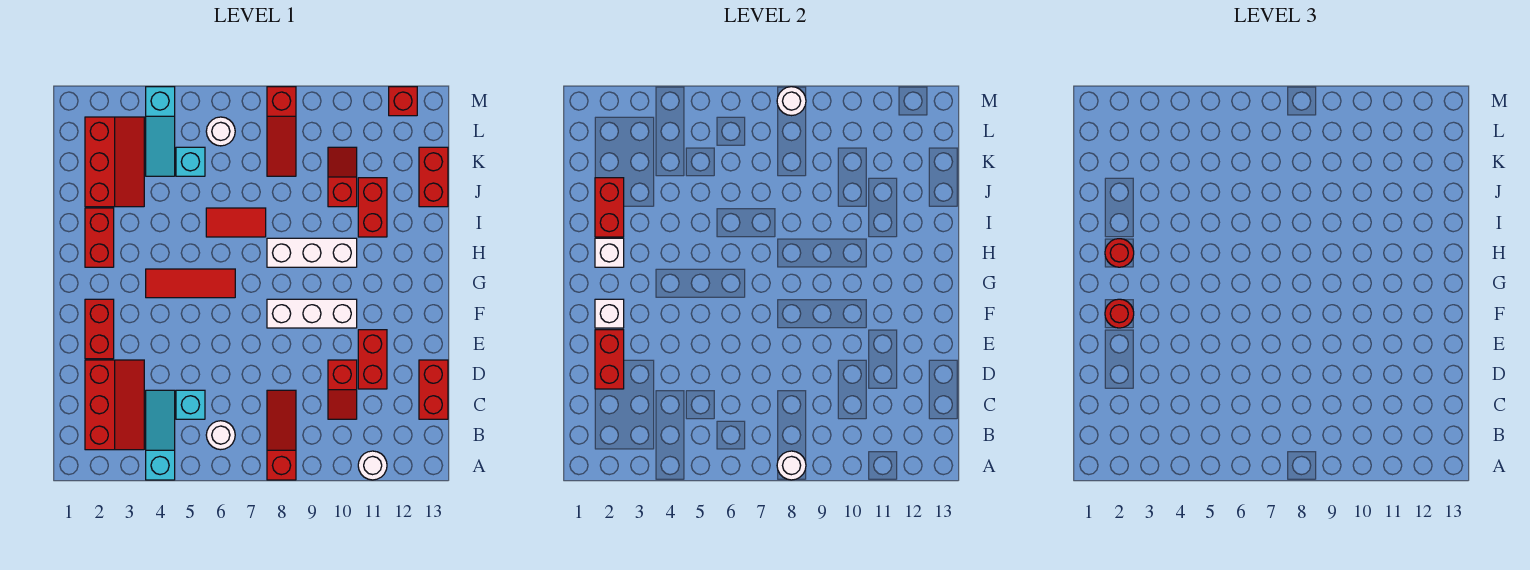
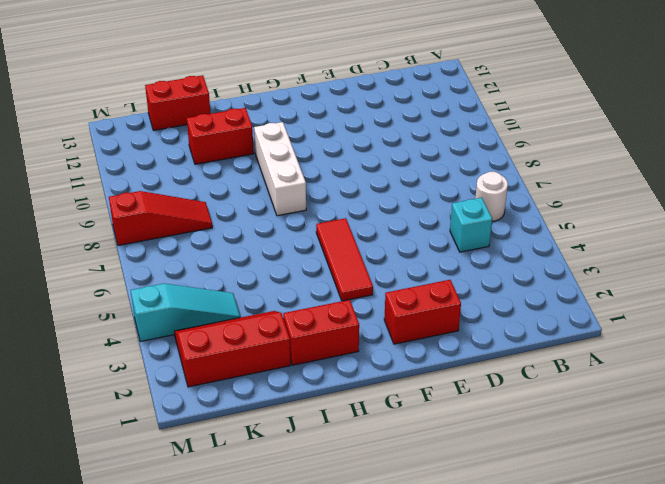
none -> cyan slope A4:C4 level 1 top A
none -> red slope A8:C8 level 1 top A
none -> white round brick A11 level 1
none -> red slope B2:D3 level 1 top 2

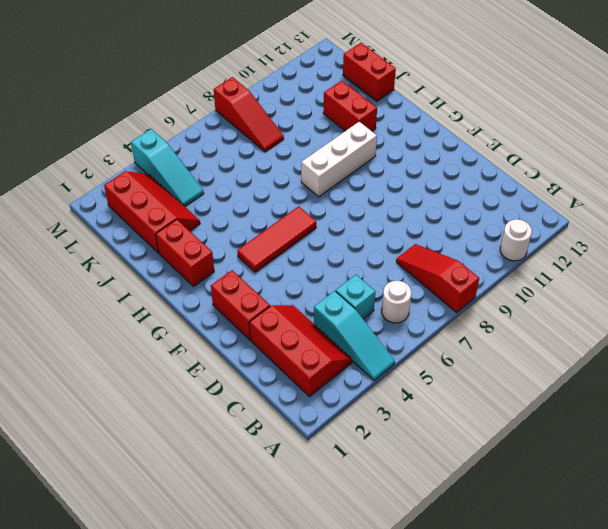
cyan slope A4:C4 level 1 top C -> cyan slope A4:C4 level 1 top A
none -> red slope C10:D10 level 1 top D
none -> red brick C13:D13 level 1
none -> red brick D11:E11 level 1
none -> white brick F8:F10 level 1

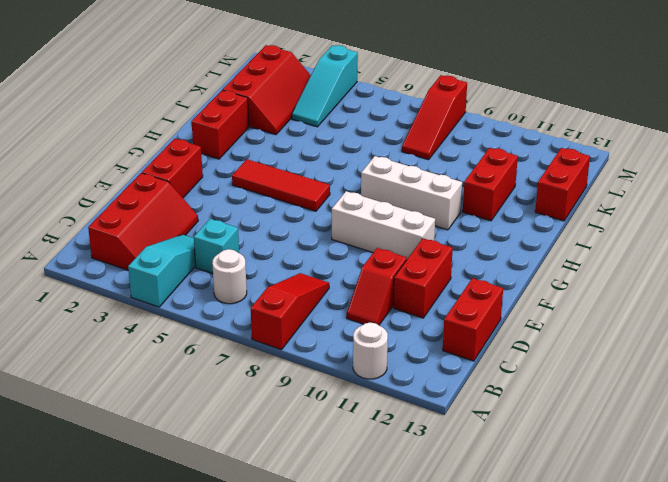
none -> red tile I6:I7 level 1
none -> red slope J10:K10 level 1 top J
none -> cyan brick K5 level 1
none -> white round brick L6 level 1

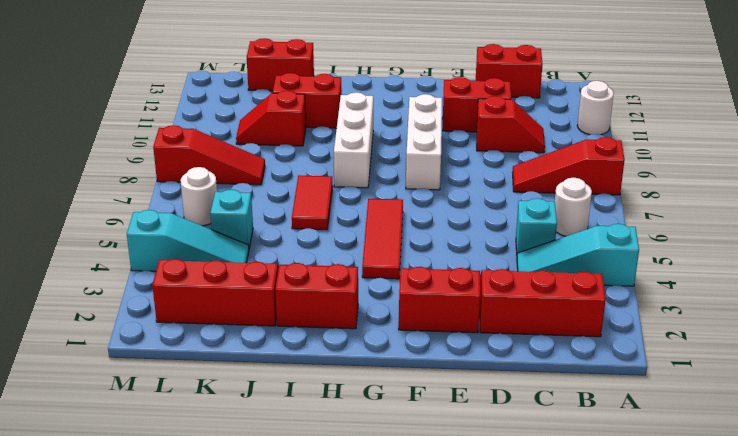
none -> red brick M12 level 1
none -> white round brick A8 level 2
none -> red brick D2:E2 level 2
none -> white brick F2 level 2

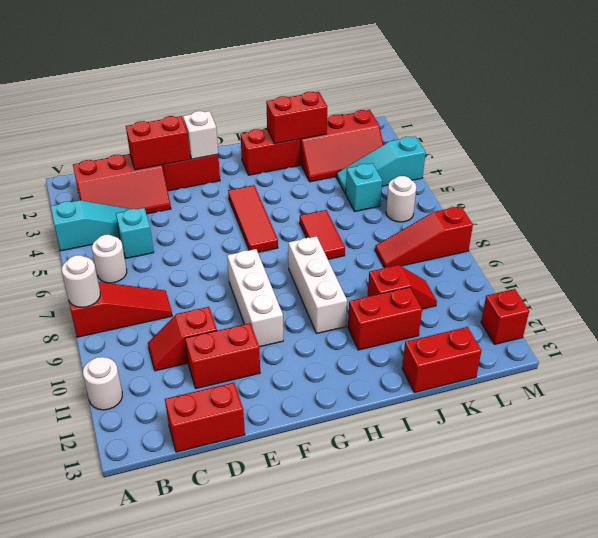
none -> white brick H2 level 2
none -> white round brick M8 level 2
none -> red round brick F2 level 3
none -> red round brick H2 level 3

